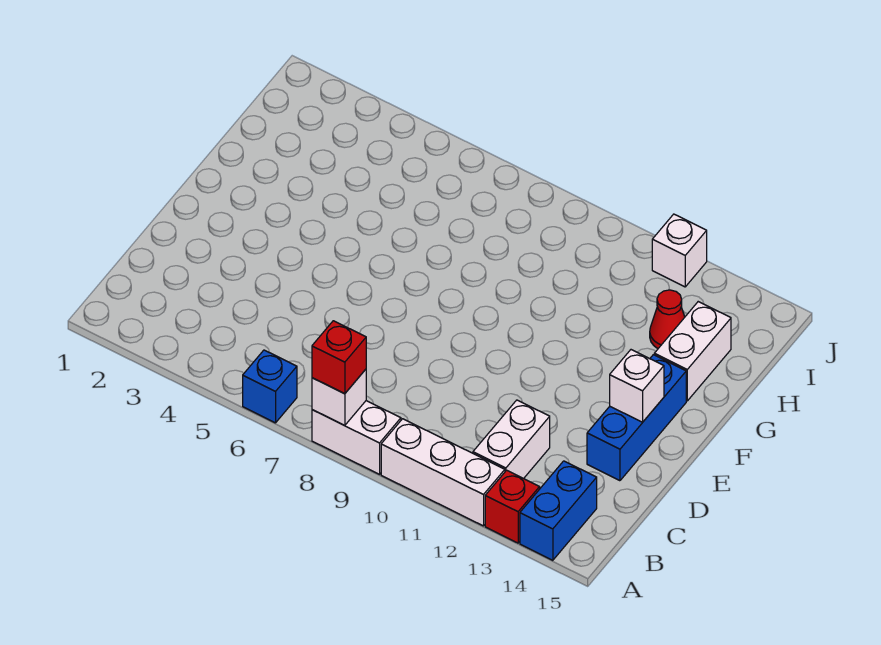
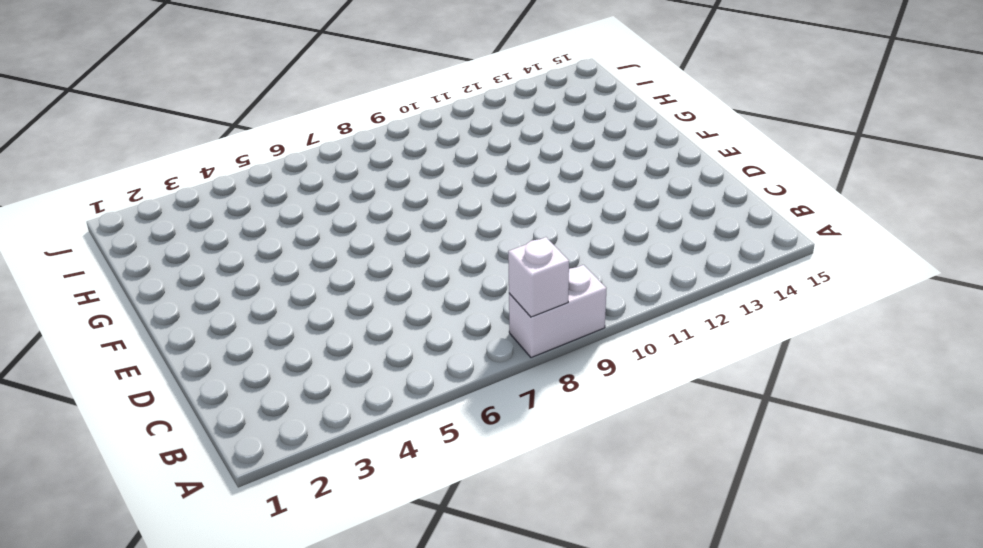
none -> blue brick A6 level 1
none -> white brick A10:A12 level 1
none -> red brick A13 level 1

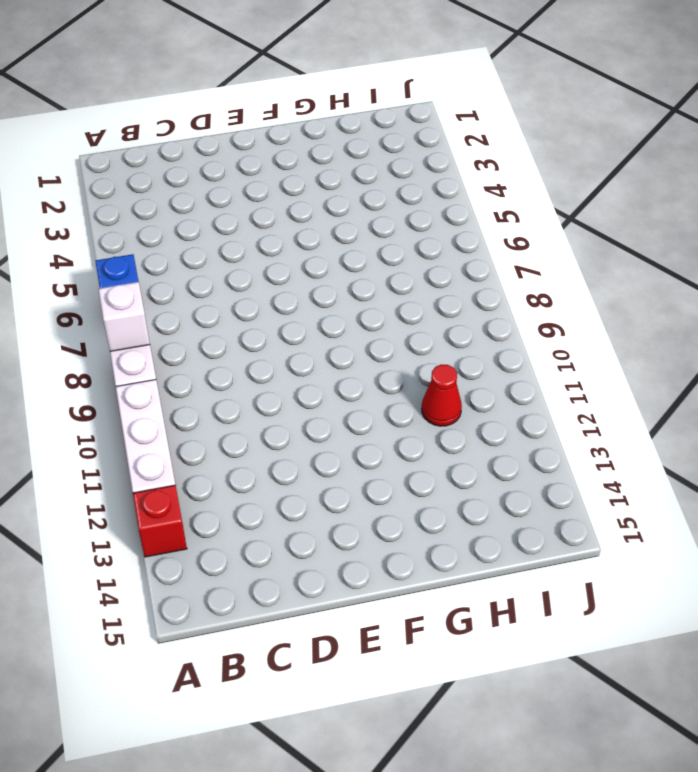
red cone H11 level 1 -> red cone H13 level 1
none -> blue brick A14:B14 level 1
none -> white brick B12:C12 level 1
none -> blue brick D14:F14 level 1

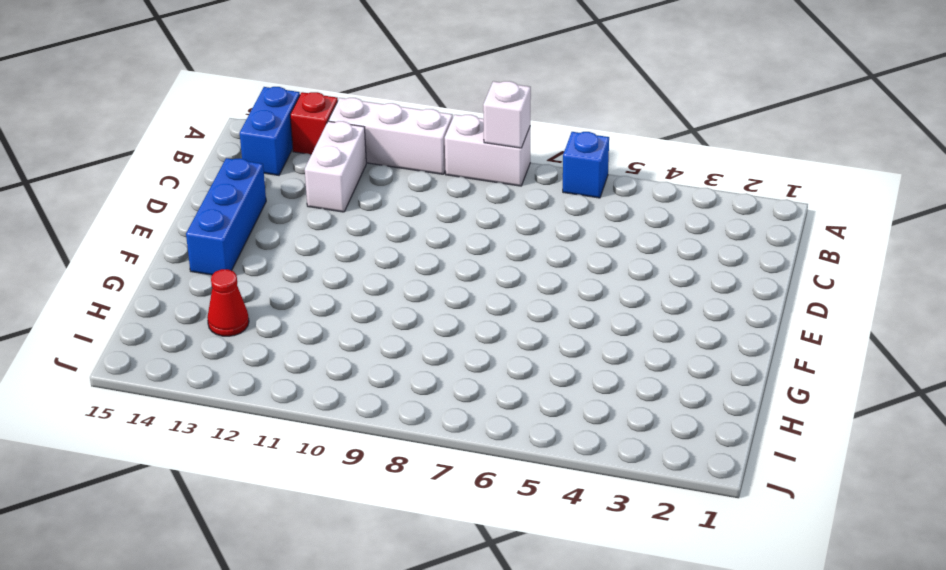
none -> white brick G14:H14 level 1
none -> white brick J12 level 1
none -> white brick E14 level 2

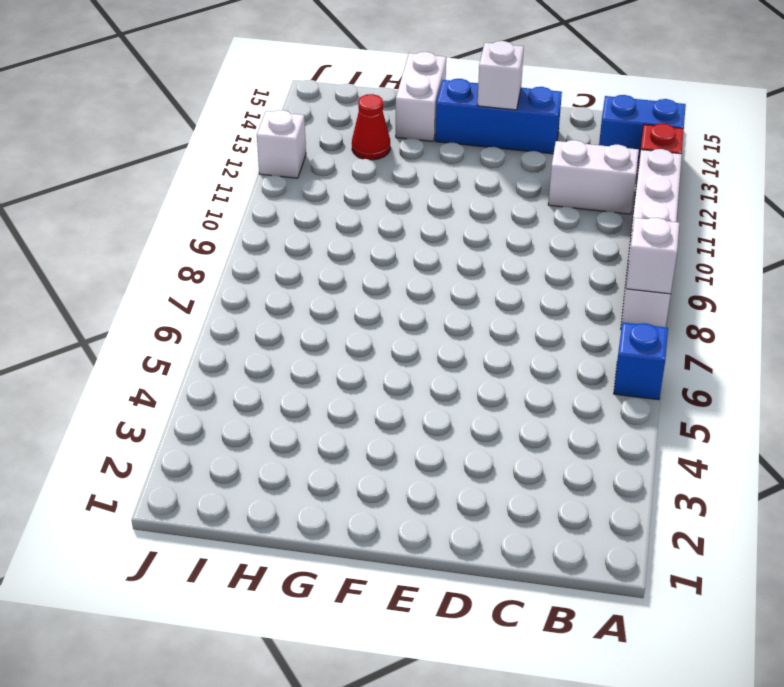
white brick G14:G15 level 1 -> white brick G14:H14 level 1
none -> red brick A8 level 3

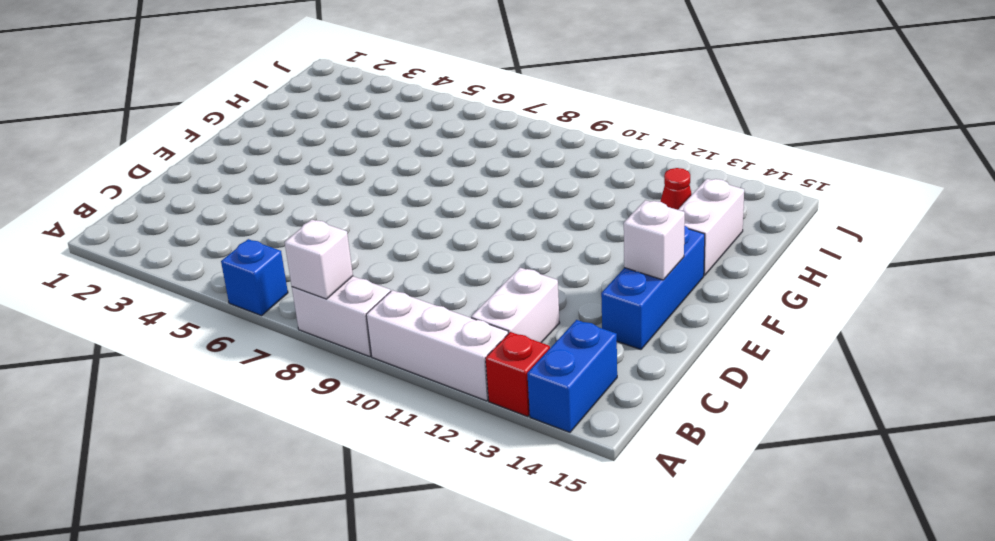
none -> white brick J12 level 1
none -> red brick A8 level 3

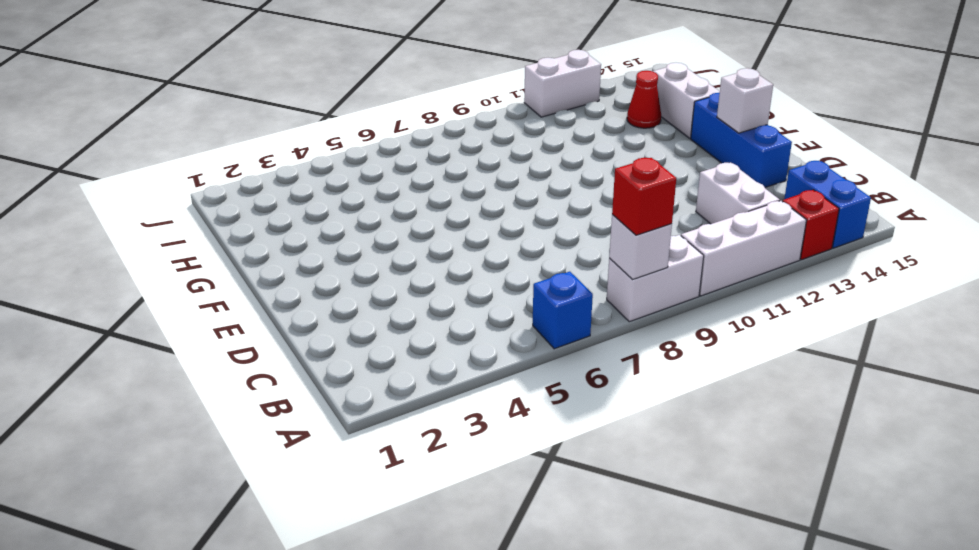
white brick J11:J12 level 1 -> white brick J12 level 1

